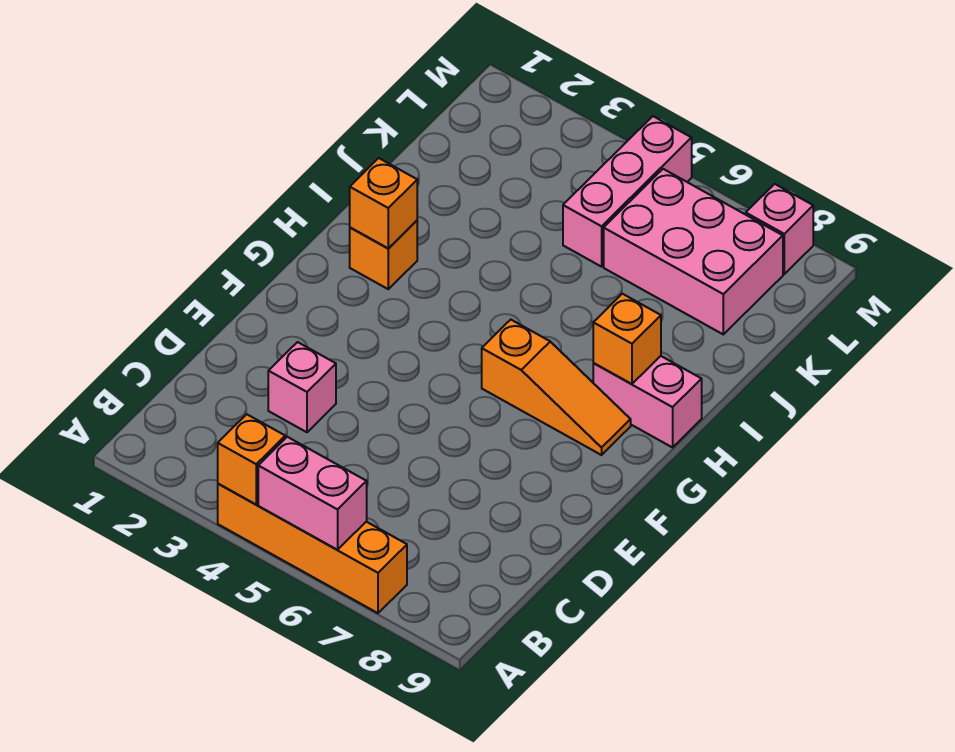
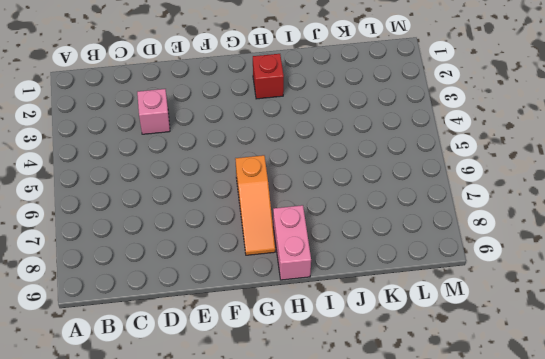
red brick H2 level 1 -> orange brick H2 level 1
none -> orange brick A4:A7 level 1
none -> pink brick K5:M5 level 1
none -> pink brick K6:L8 level 1

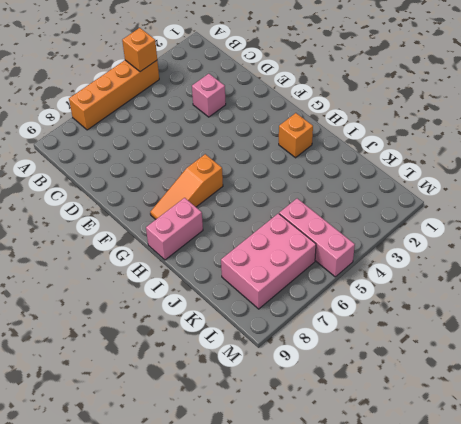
none -> pink brick M8 level 1
none -> pink brick A5:A6 level 2
none -> orange brick H2 level 2

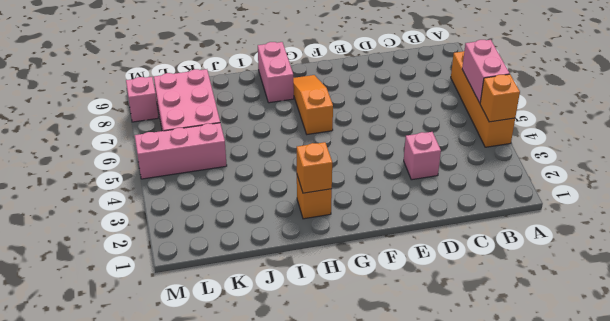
none -> orange brick H8 level 2

